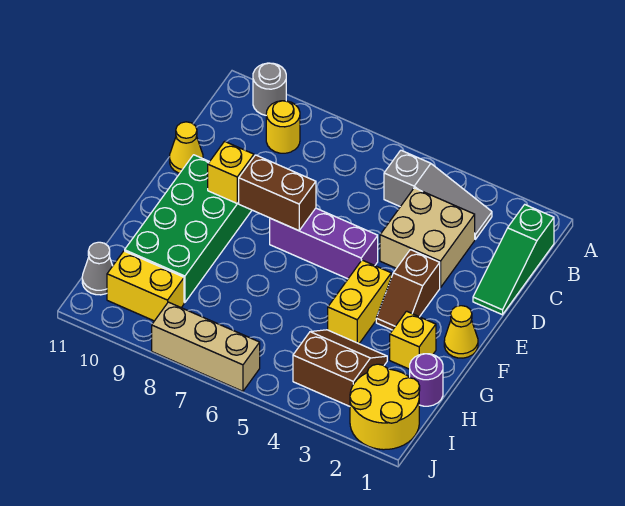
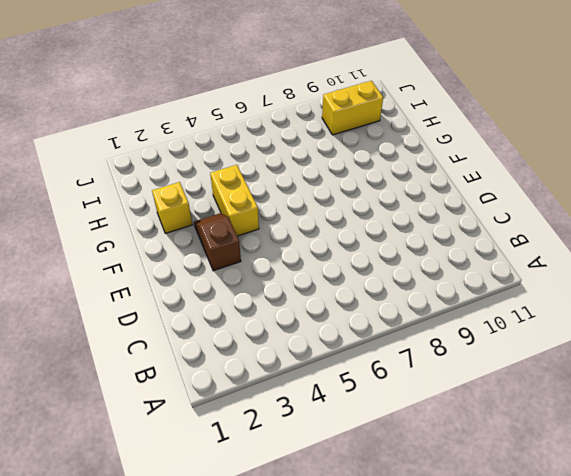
none -> grey round brick A10 level 1
none -> green slope B1:D1 level 1 top B
none -> grey slope B3:B5 level 1 top 5

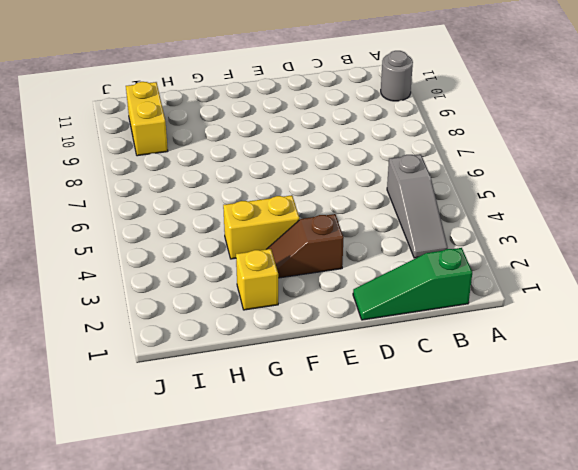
none -> yellow round brick B9 level 1
none -> tan brick C3:D4 level 1
none -> yellow cone D11 level 1

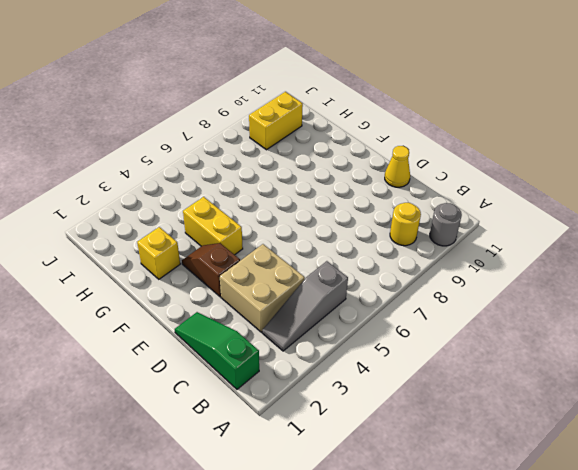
none -> purple brick E5:E7 level 1
none -> green brick E9:H10 level 1
none -> yellow cone F1 level 1

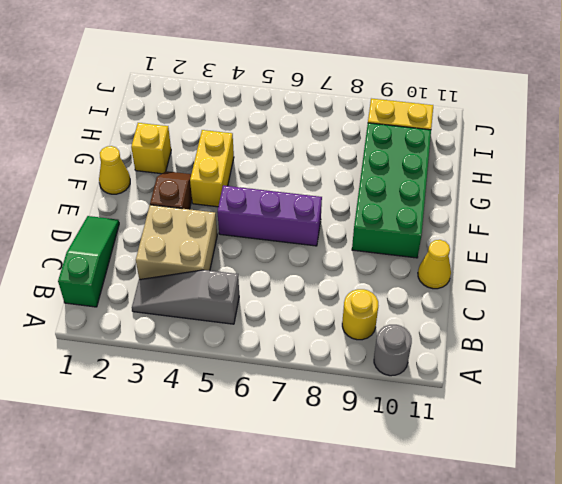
none -> purple round brick H1 level 1
none -> brown slope H3:I4 level 1 top I
none -> yellow round brick I1:J2 level 1

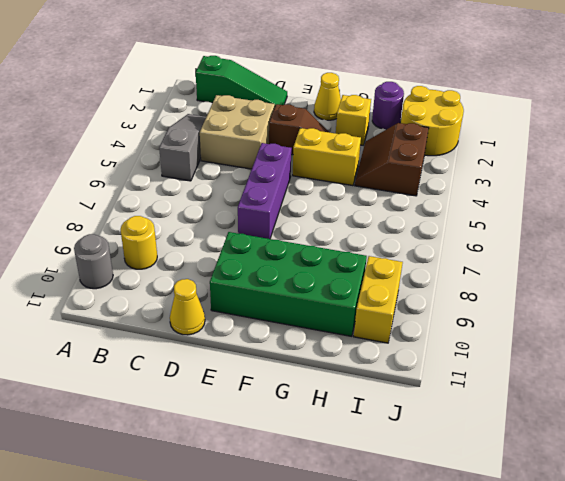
none -> grey cone I11 level 1
none -> tan brick J6:J8 level 1
none -> brown brick E7:E8 level 2

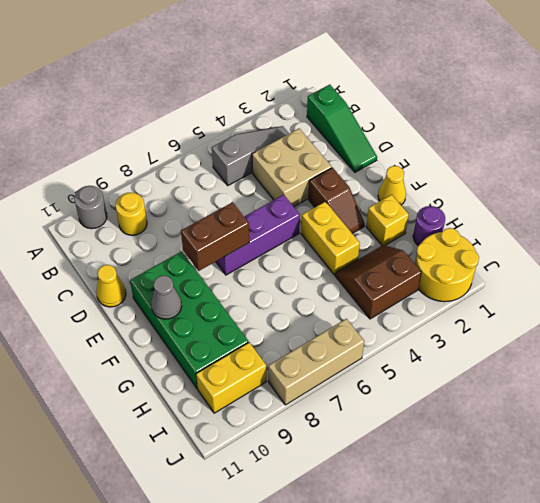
grey cone F10 level 2 -> grey cone I11 level 1
none -> yellow brick E9 level 2

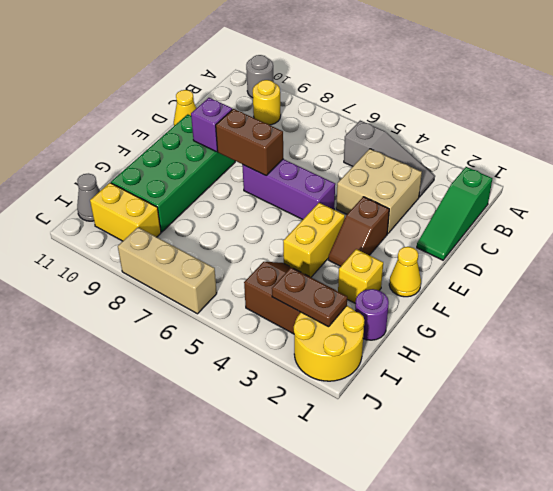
purple brick E9 level 2 -> yellow brick E9 level 2
brown plate I2:I3 level 2 -> none

